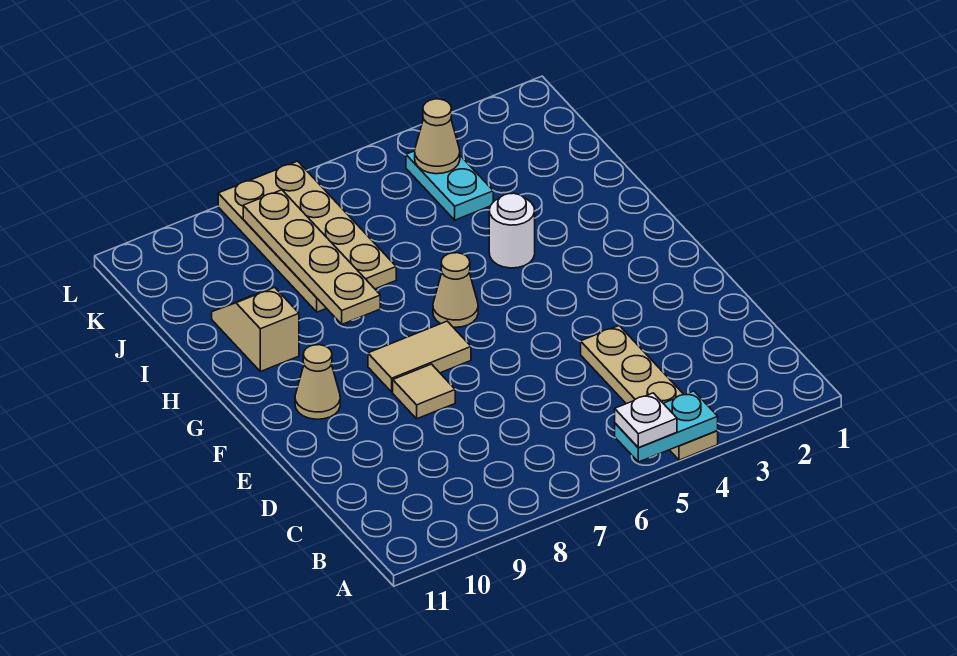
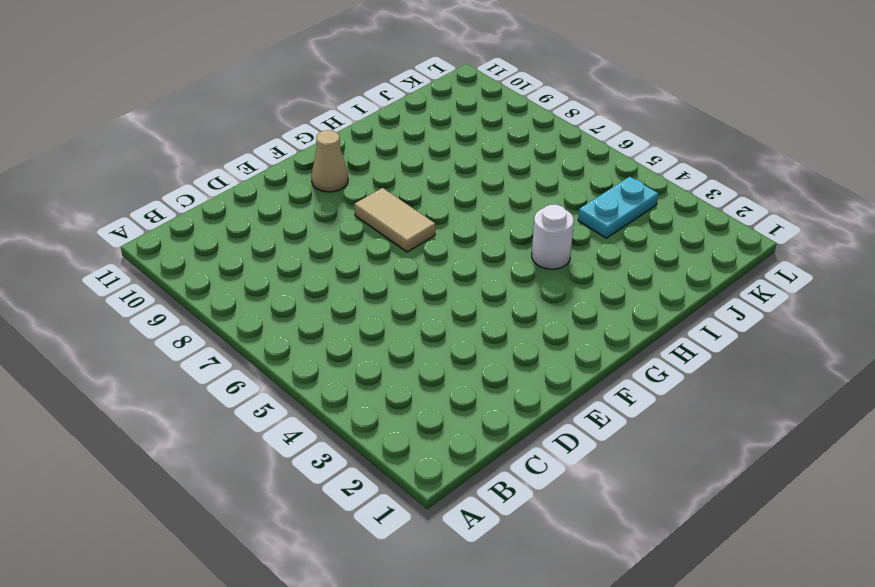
none -> tan plate A4:D4 level 1
none -> tan tile E8 level 1
none -> tan cone G6 level 1

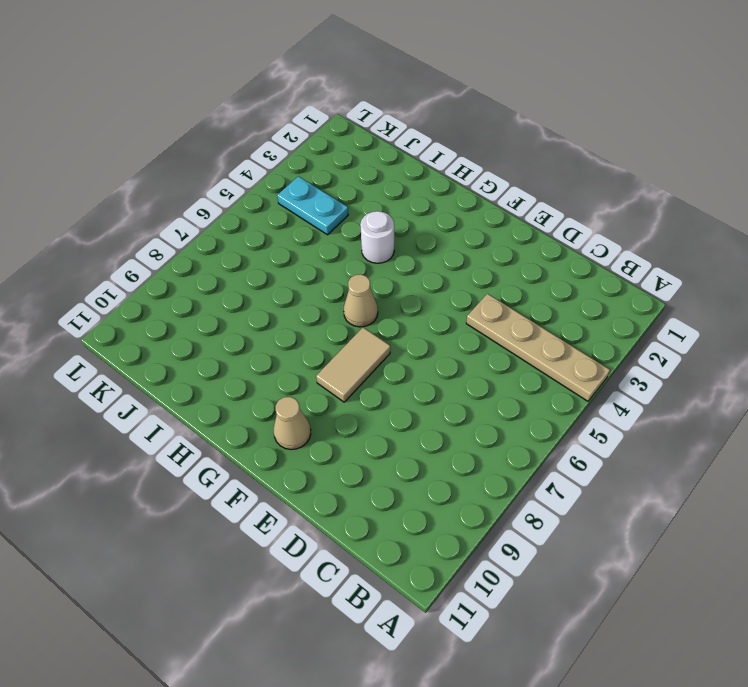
none -> tan tile E8 level 1
none -> tan slope H10:I10 level 1 top H
none -> tan plate I7:L8 level 1

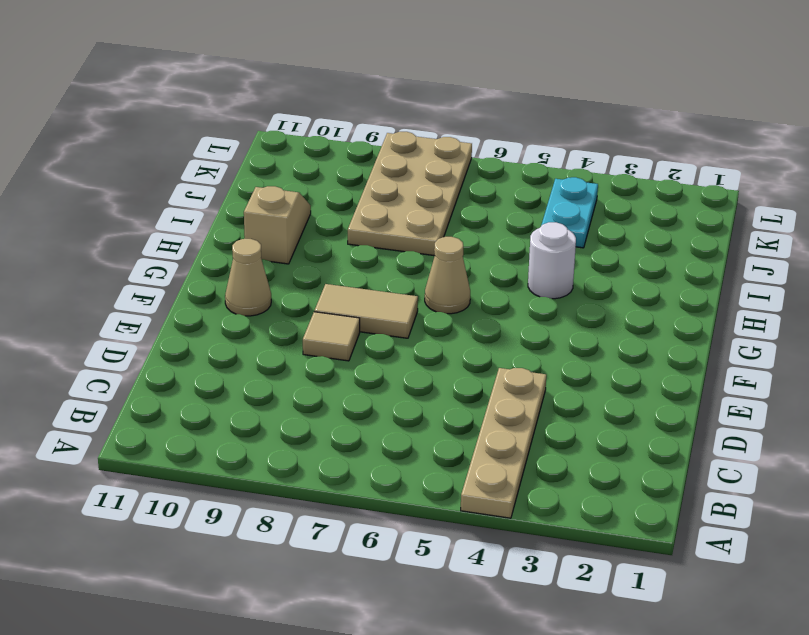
none -> cyan plate A4:A5 level 2
none -> tan plate H8:K8 level 2
none -> tan cone K4 level 2

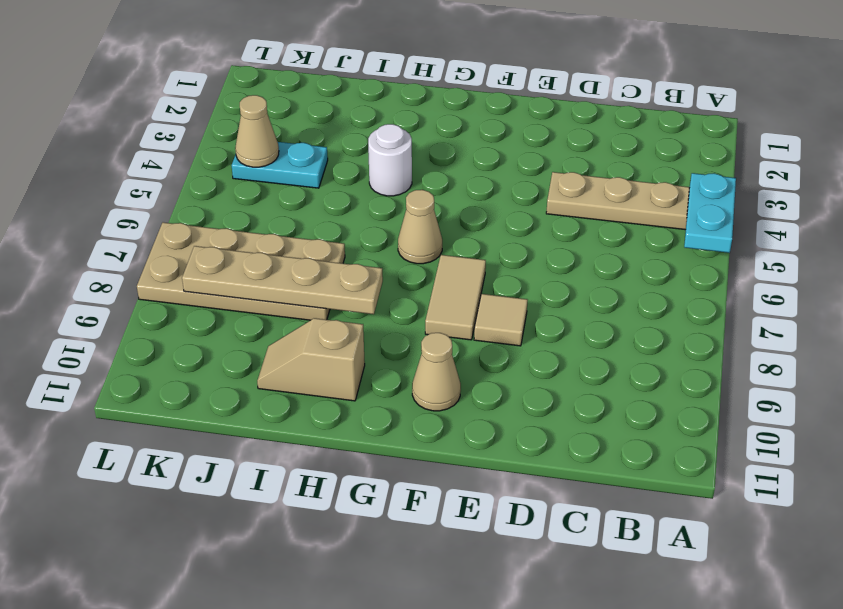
none -> white plate A5 level 3

